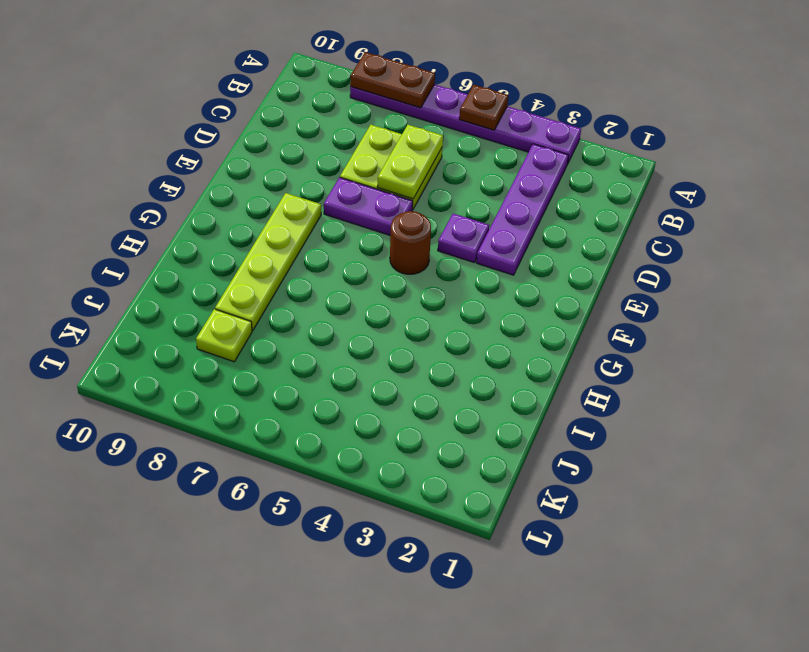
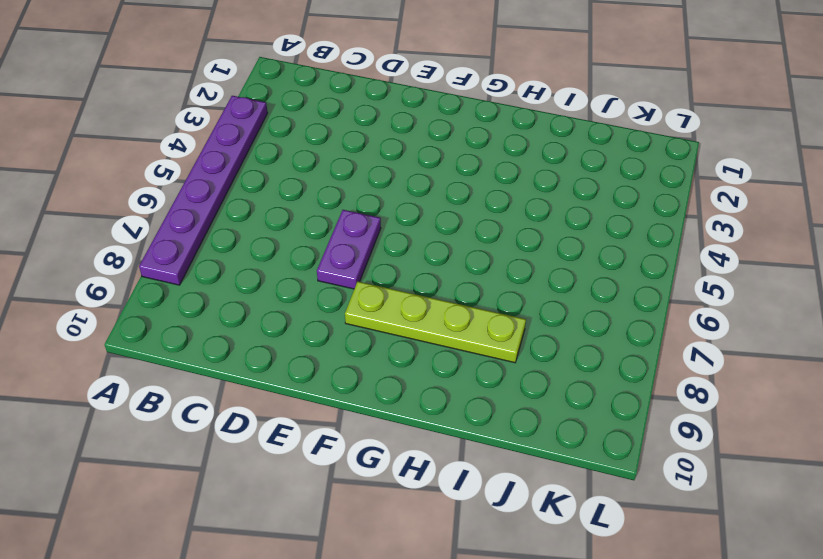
none -> purple plate B3:E3 level 1
none -> lime plate C6:D7 level 1

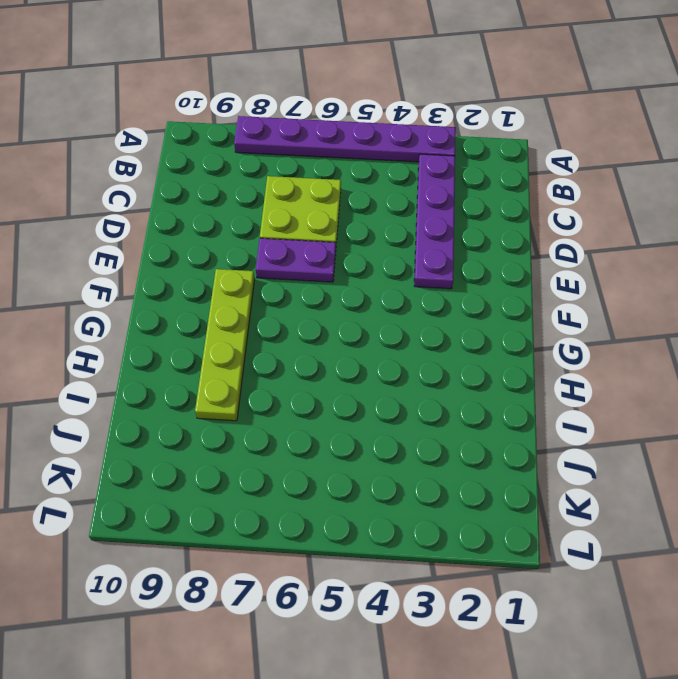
none -> purple plate E4 level 1
none -> brown round brick F5 level 1

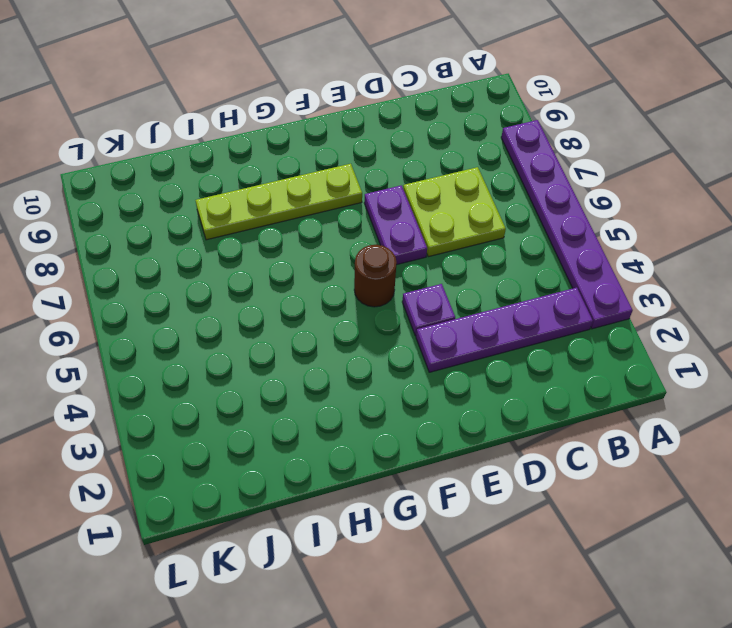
none -> lime plate J8 level 1
none -> brown plate A5 level 2

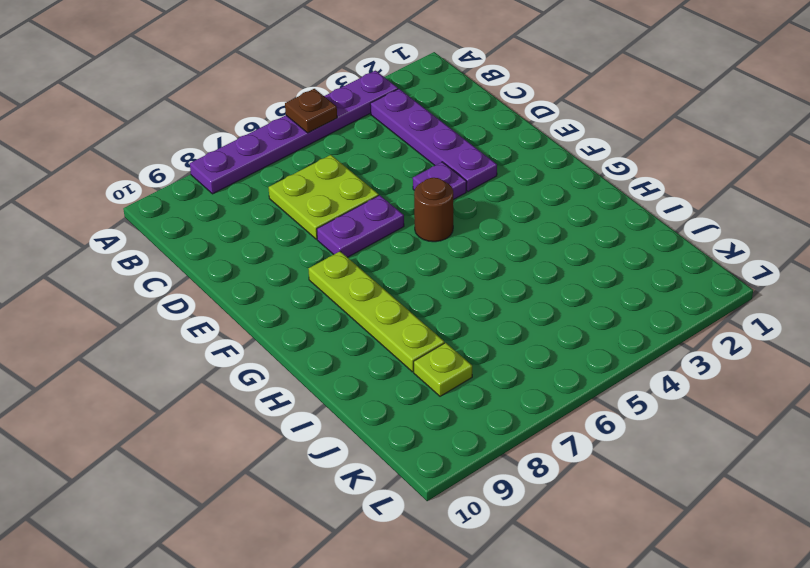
none -> brown plate A7:A8 level 2
none -> lime plate C6:D6 level 2

